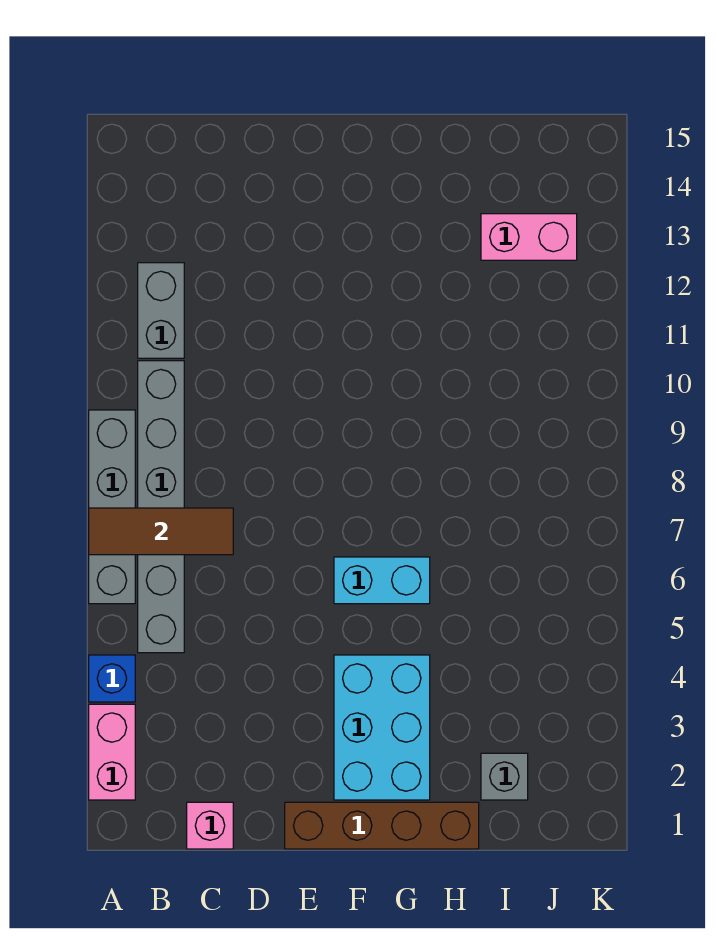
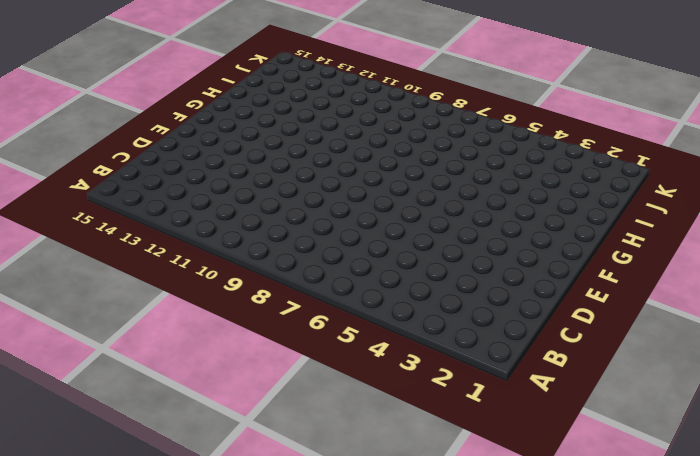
none -> pink brick A2:A3 level 1
none -> blue brick A4 level 1
none -> grey brick A6:A9 level 1

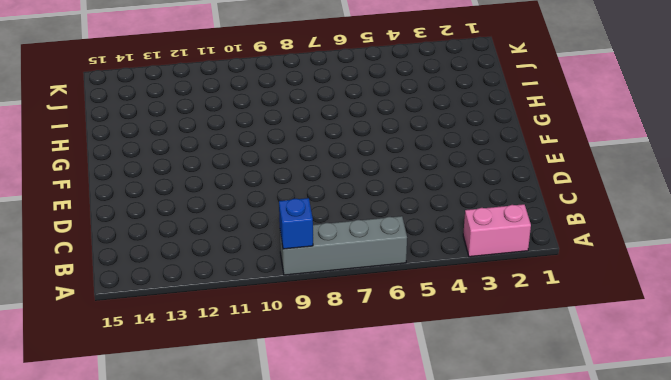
blue brick A9 level 2 -> blue brick A4 level 1
none -> grey brick B5:B10 level 1
none -> grey brick B11:B12 level 1
none -> pink brick C1 level 1

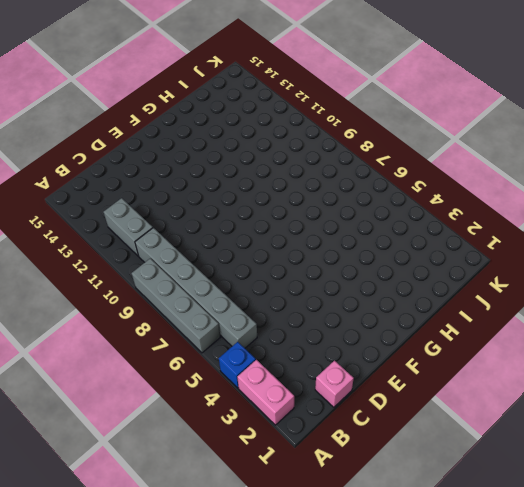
none -> brown brick E1:H1 level 1
none -> cyan brick F2:G4 level 1
none -> cyan brick F6:G6 level 1

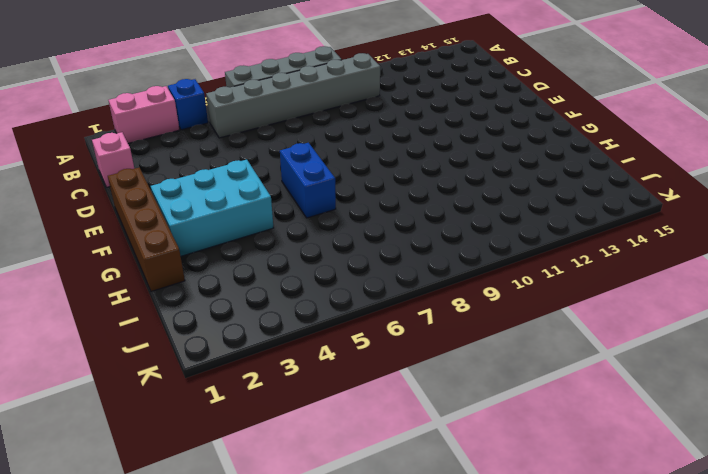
blue brick F6:G6 level 1 -> cyan brick F6:G6 level 1
none -> grey brick B11:B12 level 1
none -> grey brick I2 level 1
none -> pink brick I13:J13 level 1

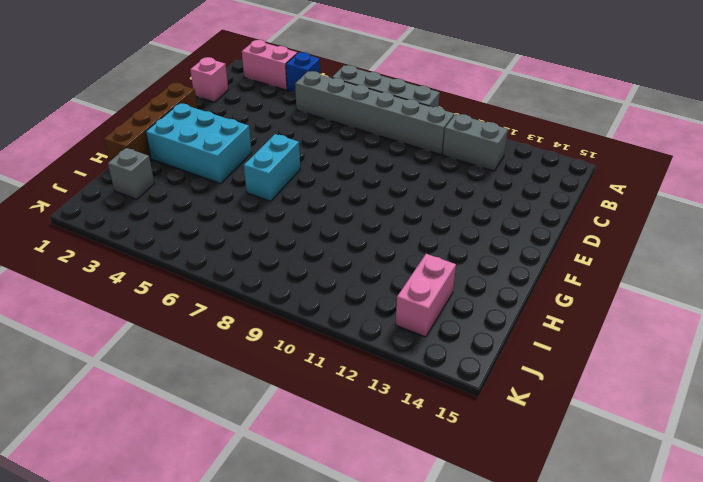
none -> brown tile A7:C7 level 2

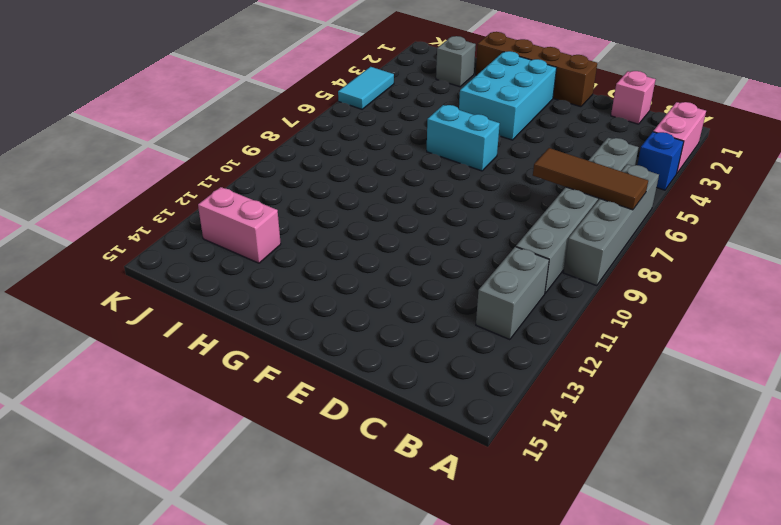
cyan tile K4:K5 level 1 -> none

